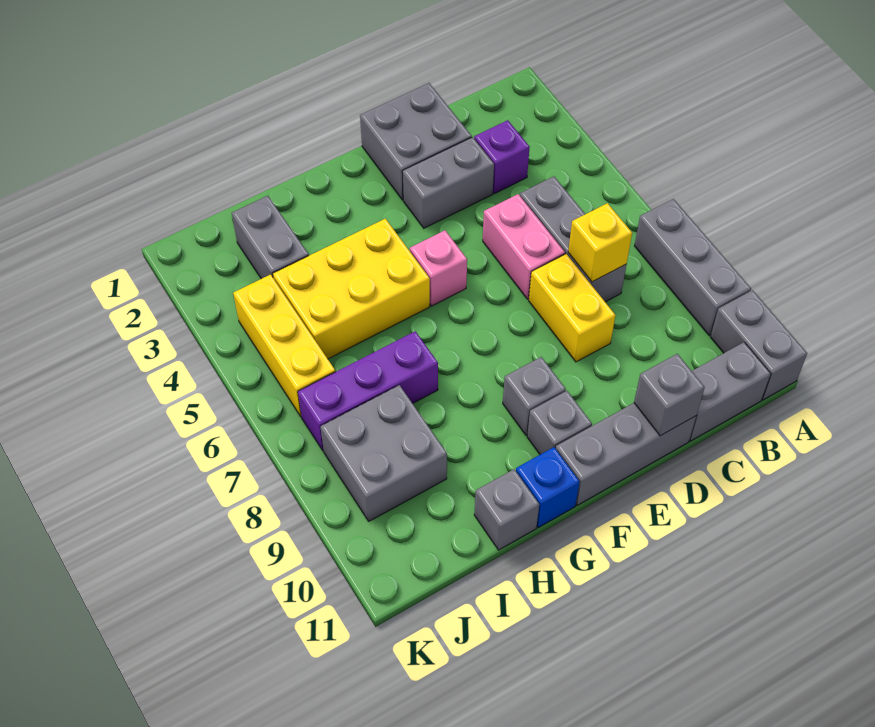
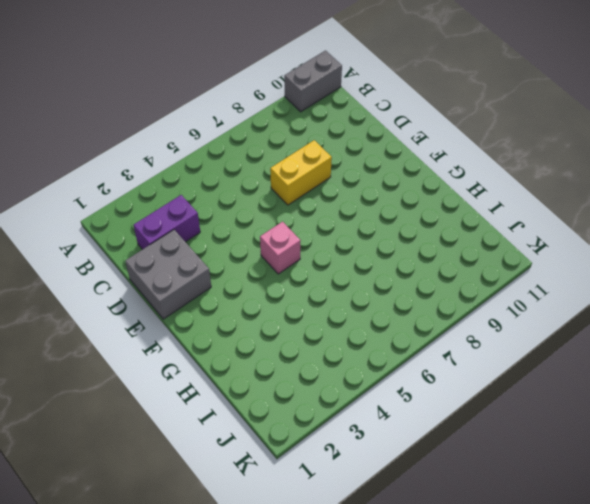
purple brick C2:C3 level 1 -> purple brick C3 level 1
none -> grey brick A7:A9 level 1
none -> grey brick B11:C11 level 1
none -> grey brick C5:C7 level 1

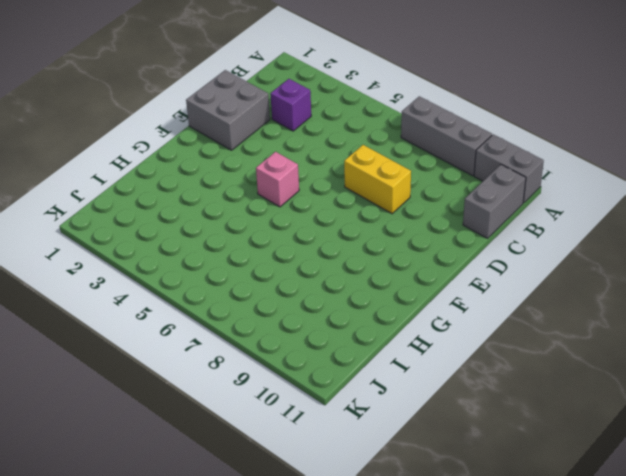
none -> grey brick C5:C7 level 1
none -> grey brick D3:E3 level 1
none -> pink brick D5:D6 level 1

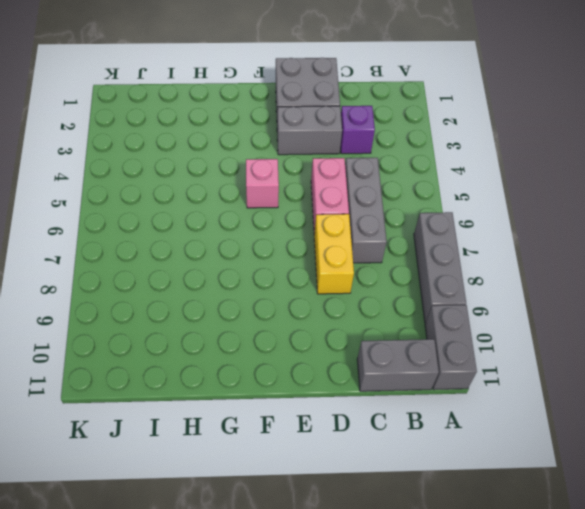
none -> grey brick D11:F11 level 1
none -> grey brick F9 level 1
none -> grey brick F10 level 1

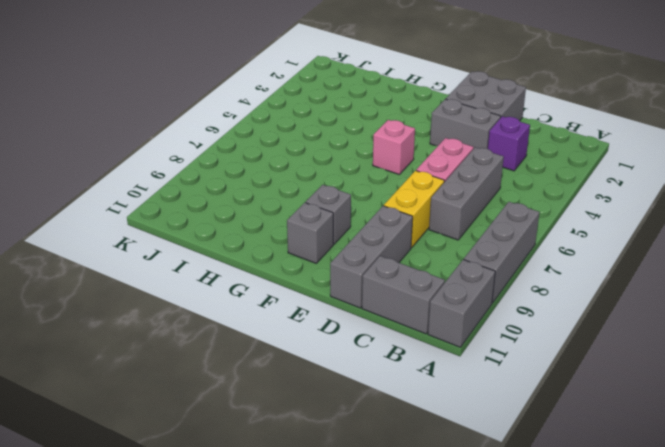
grey brick D9:D11 level 1 -> grey brick D11:F11 level 1
none -> yellow brick G4:I5 level 1
none -> blue brick G11 level 1
none -> purple brick H7:J7 level 1

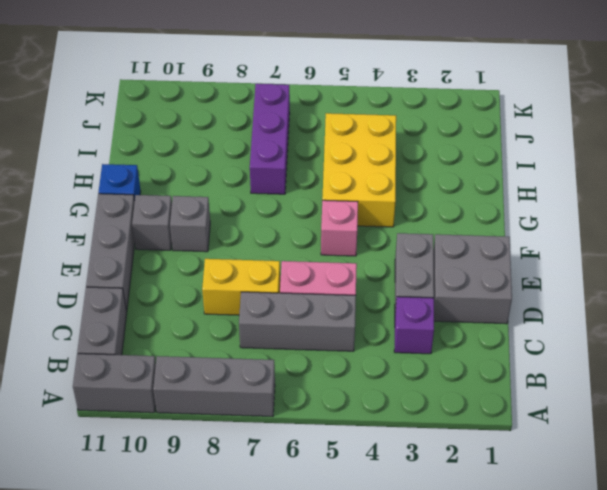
none -> grey brick H11 level 1
none -> grey brick I2:I3 level 1
none -> grey brick I8:J9 level 1

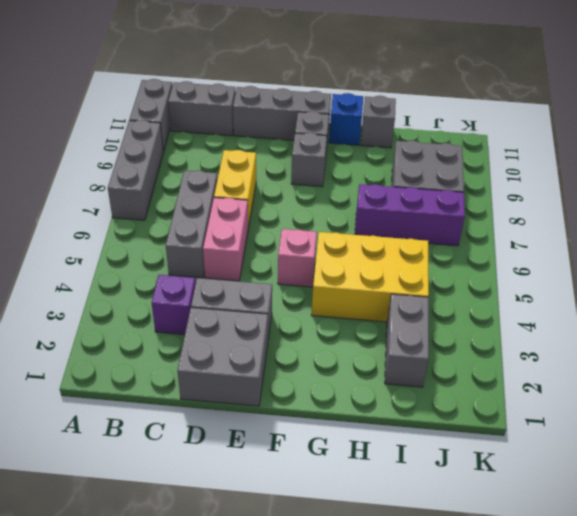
none -> yellow brick J4:J6 level 1
none -> yellow brick C7 level 2
none -> grey brick D11 level 2

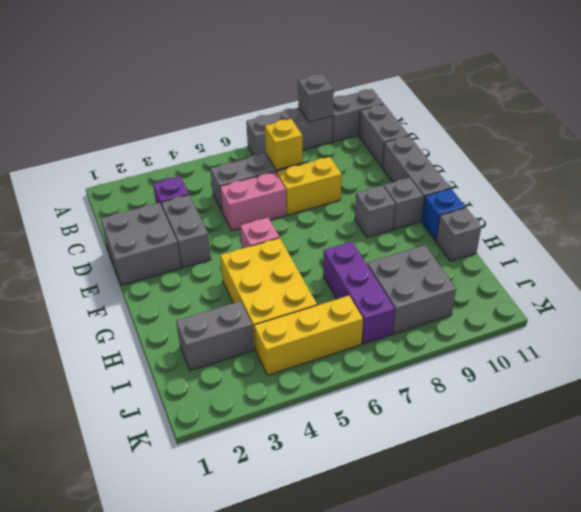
grey brick A9 level 2 -> grey brick D11 level 2

